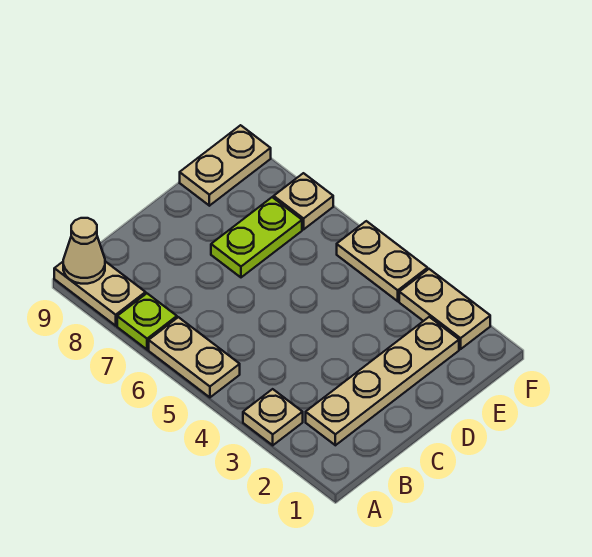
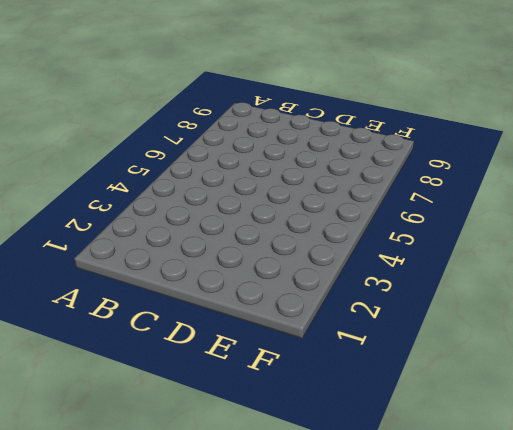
none -> tan plate A3 level 1
none -> tan plate A5:A6 level 1

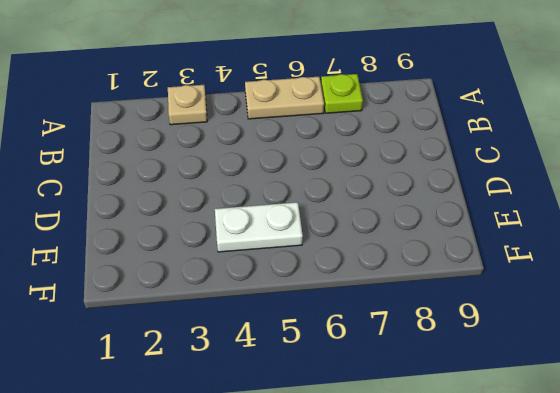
white plate E4:E5 level 1 -> none
none -> tan plate A8:A9 level 1
none -> tan plate B2:E2 level 1

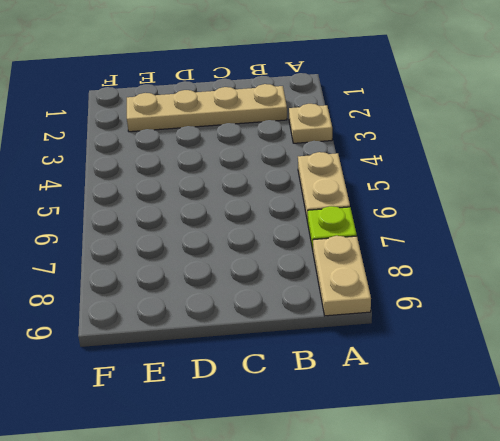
none -> lime plate D7:E7 level 1
none -> tan plate E9:F9 level 1

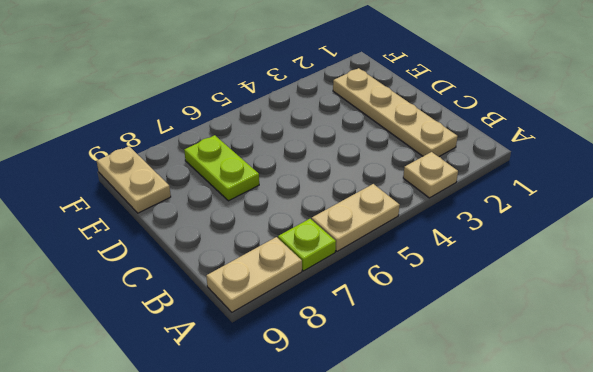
none -> tan plate F2:F3 level 1
none -> tan plate F4:F5 level 1

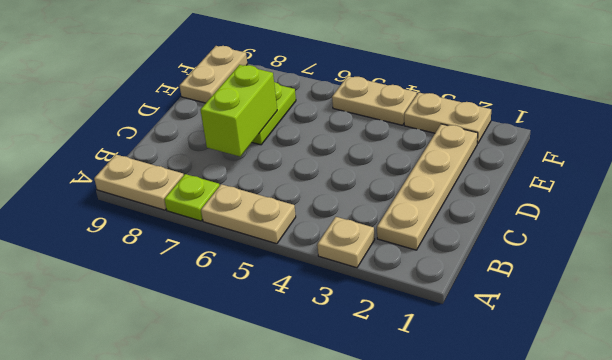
lime brick C7:D7 level 2 -> none
none -> tan plate F7 level 1
none -> tan cone A9 level 2

